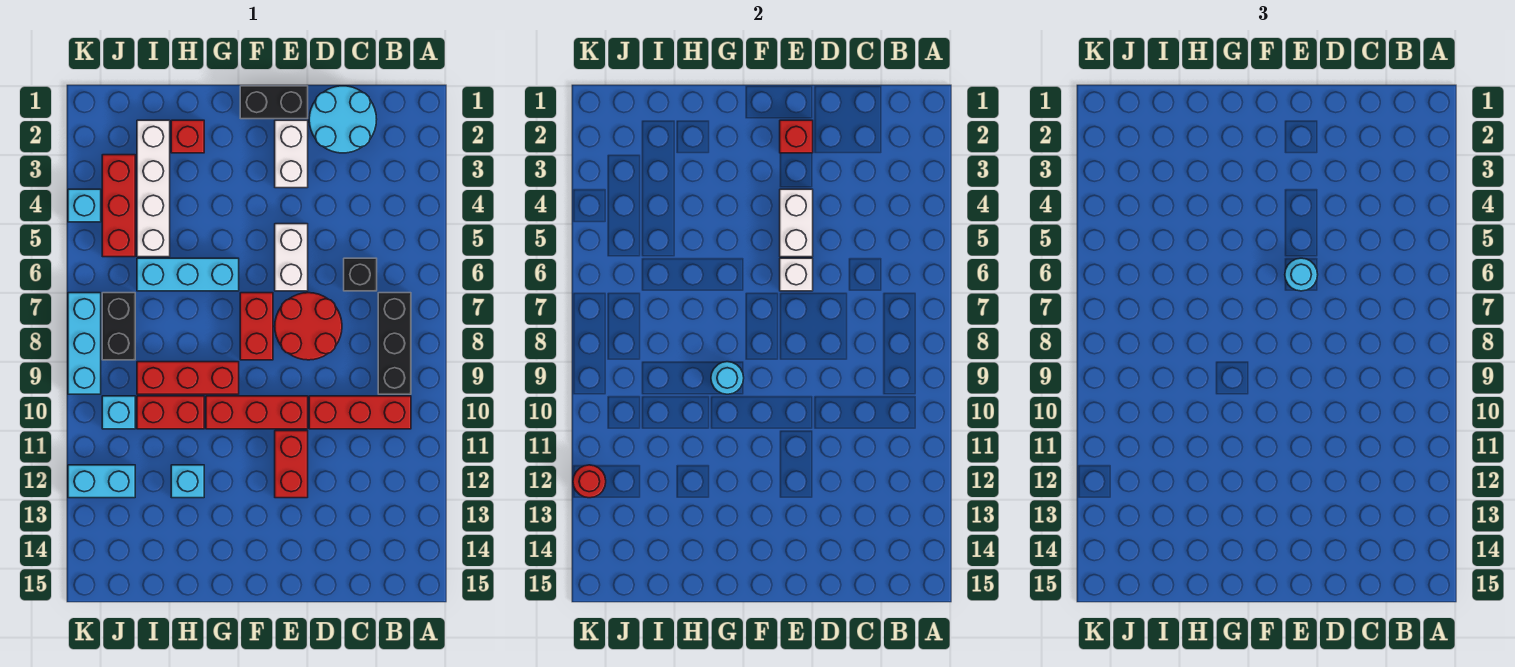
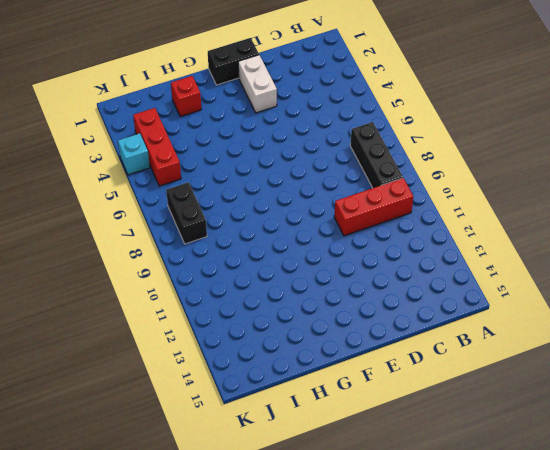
none -> cyan round brick C1:D2 level 1
none -> black brick C6 level 1
none -> red round brick D7:E8 level 1

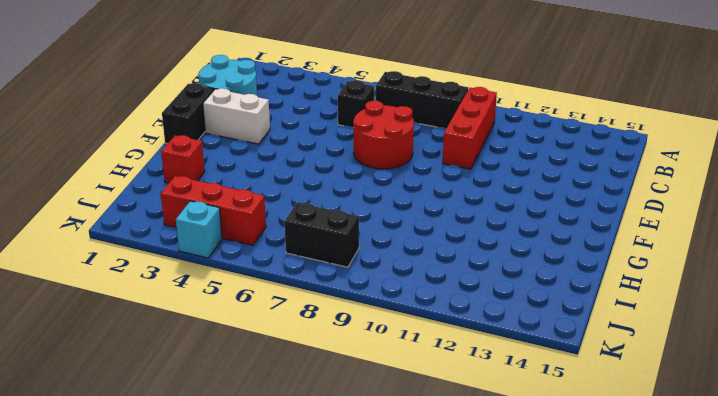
none -> white brick E5:E6 level 1
none -> red brick E10:G10 level 1
none -> red brick E11:E12 level 1

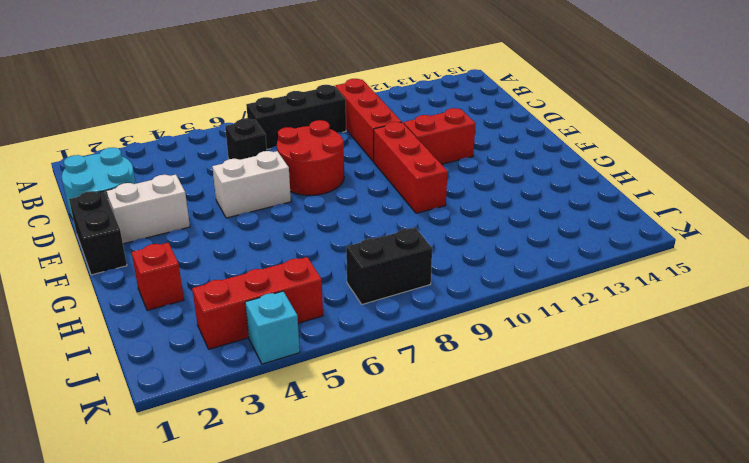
none -> red brick F7:F8 level 1
none -> cyan brick G6:I6 level 1
none -> red brick G9:I9 level 1

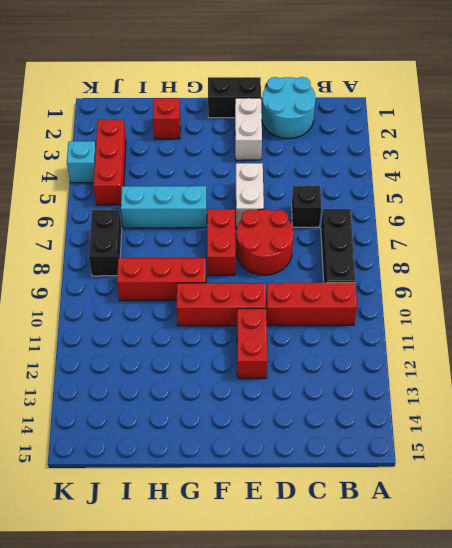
none -> red brick H10:I10 level 1
none -> cyan brick H12 level 1
none -> white brick I2:I5 level 1

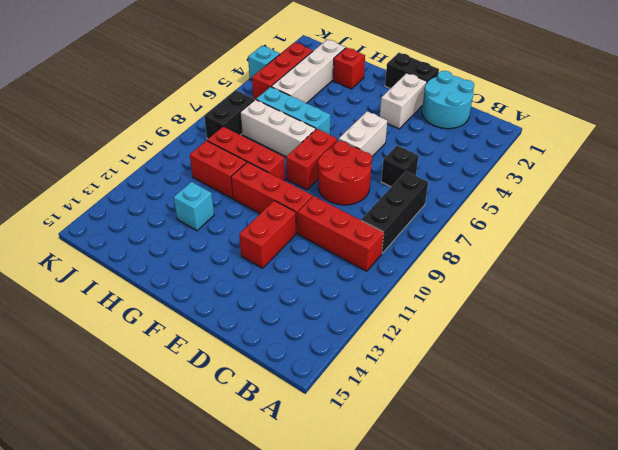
white brick G7:I7 level 1 -> none
none -> cyan brick J10 level 1
none -> cyan brick J12:K12 level 1
none -> cyan brick K7:K9 level 1

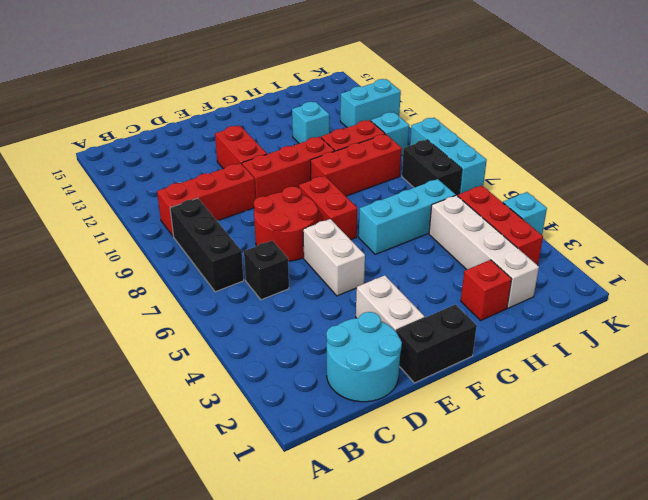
none -> red brick E2 level 2
none -> white brick E4:E5 level 2
none -> white brick E6 level 2

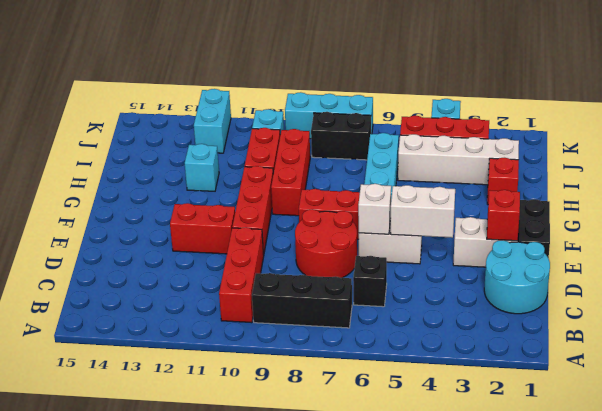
none -> cyan round brick G9 level 2
none -> red round brick K12 level 2
none -> cyan round brick E6 level 3

